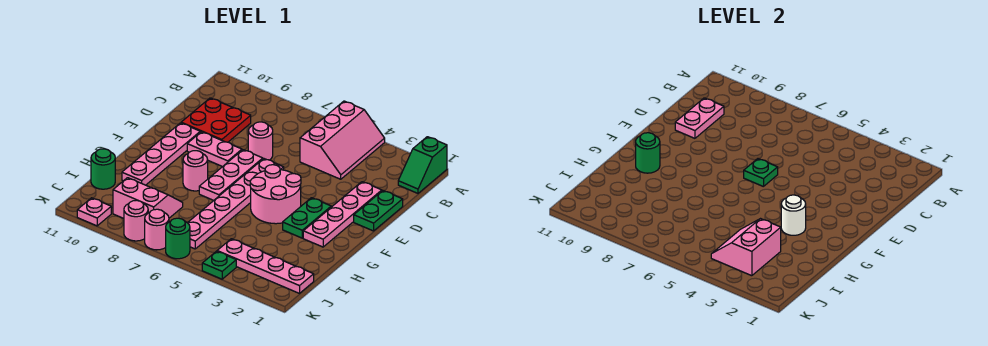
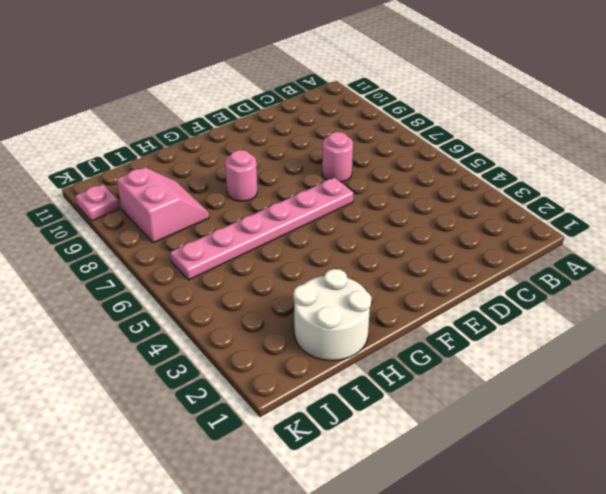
white round brick H1:I2 level 1 -> none
none -> green slope A1:B1 level 1 top A
none -> pink slope A4:C5 level 1 top 5
none -> red plate C9:D10 level 1

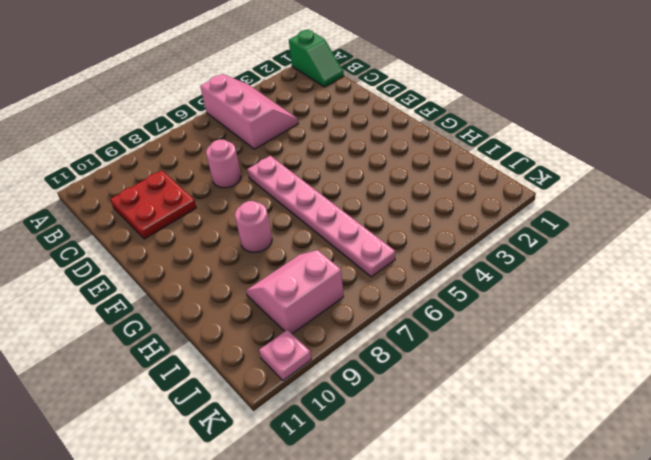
none -> green plate D1:E1 level 1
none -> pink plate D2:G2 level 1
none -> pink plate E7:G7 level 1

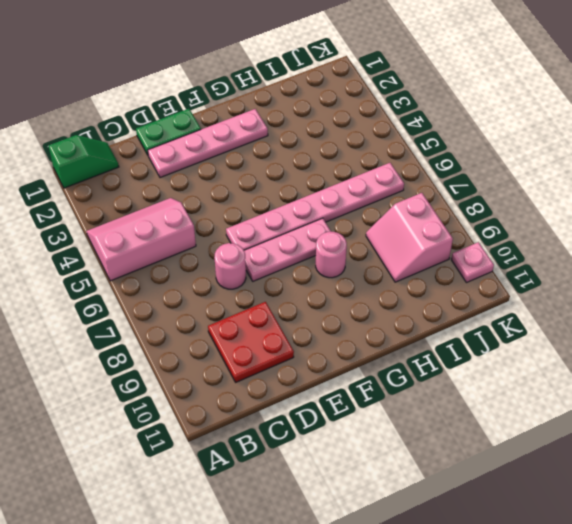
none -> pink plate E8:E9 level 1
none -> pink plate E10:H10 level 1
none -> green plate F3:G3 level 1

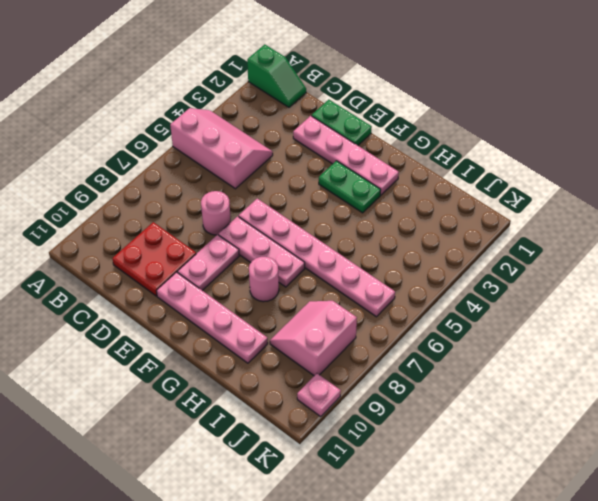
none -> pink round brick F4:G5 level 1
none -> green round brick I11 level 1
none -> pink plate J1:J4 level 1

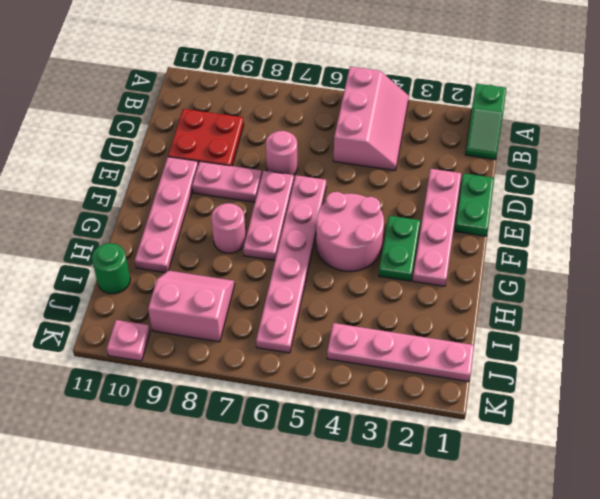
none -> green plate K4 level 1
none -> green round brick K6 level 1
none -> pink round brick K7 level 1

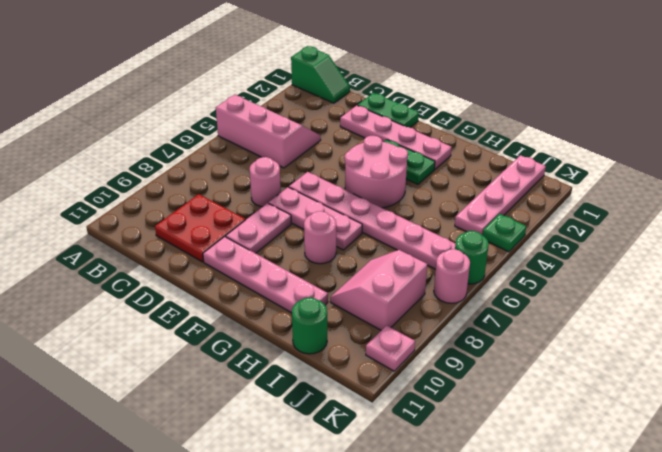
none -> pink round brick K8 level 1
none -> pink plate C10:D10 level 2
none -> green plate E6 level 2

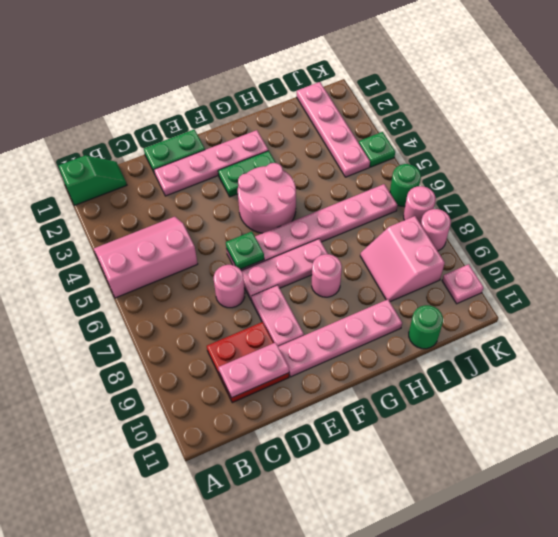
none -> white round brick G3 level 2
none -> green round brick G10 level 2
none -> pink slope I3:J4 level 2 top 3

